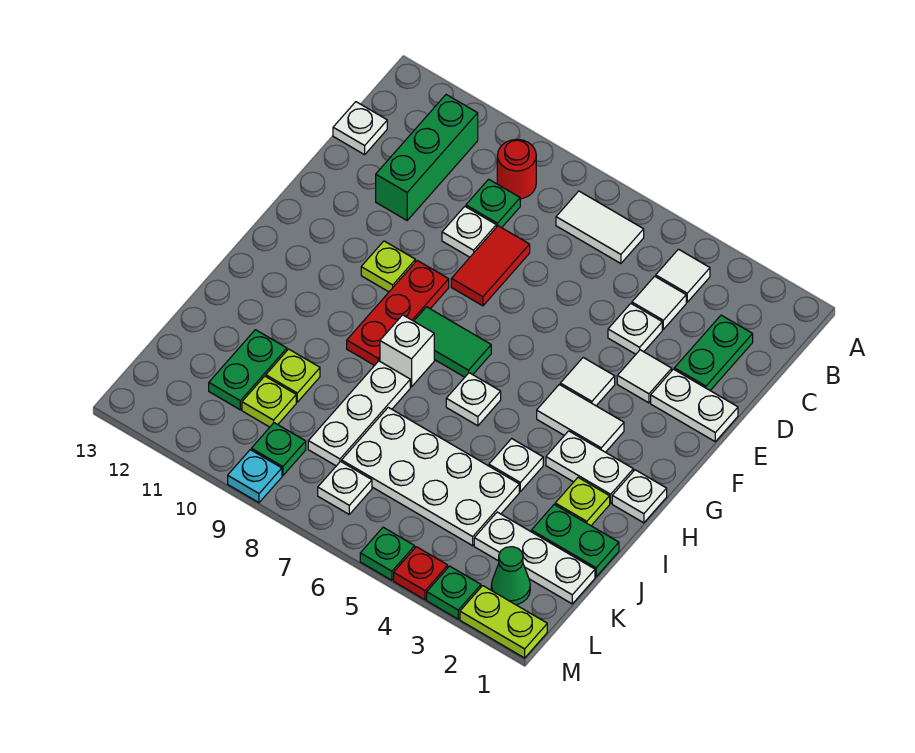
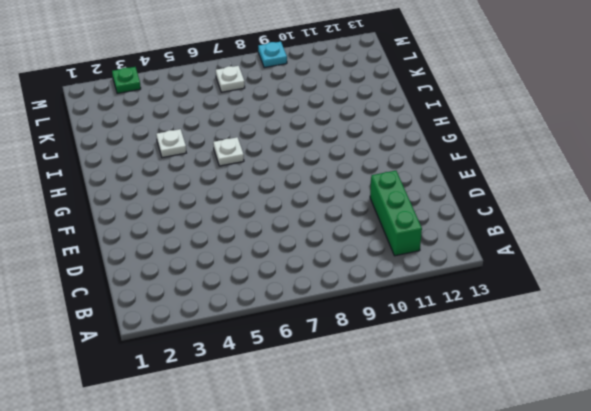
none -> white tile B4 level 1
none -> white tile B6:B7 level 1
none -> red round brick B9 level 1
none -> green plate C2:D2 level 1

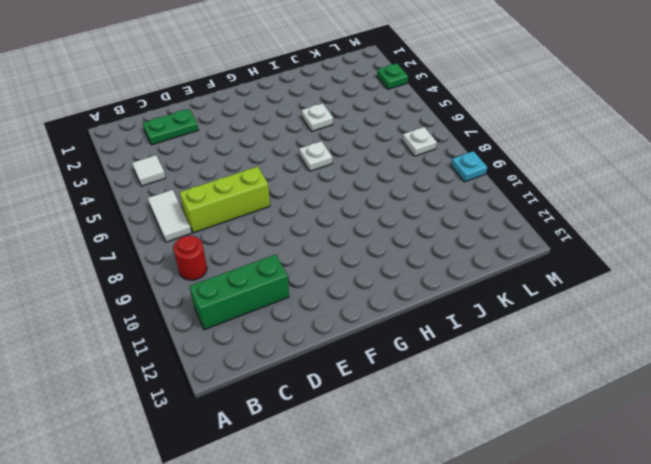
lime brick C7:E7 level 1 -> none
none -> white tile C4 level 1
none -> green plate C9 level 1
none -> white plate C13 level 1
none -> white plate D4 level 1

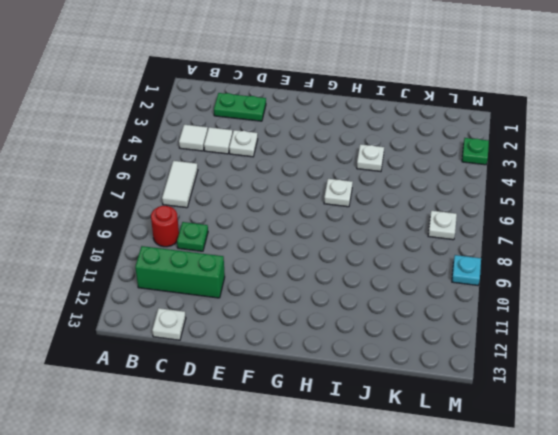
none -> red tile D8:E8 level 1
none -> white plate D9 level 1
none -> white plate E1:E2 level 1
none -> white tile E3 level 1

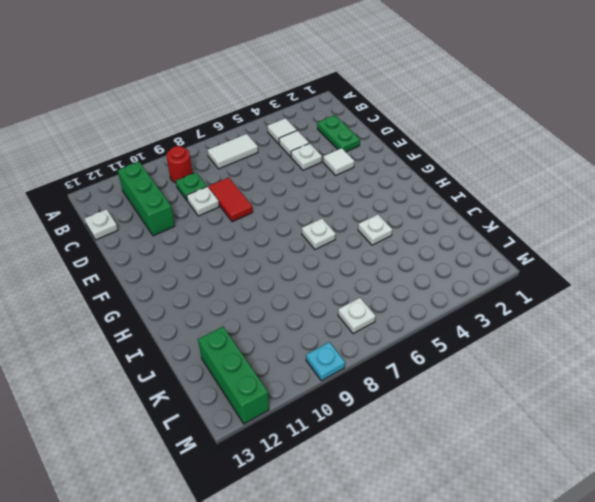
green brick K12:M12 level 1 -> none
none -> white plate E1:E2 level 1
none -> white tile F4 level 1
none -> red plate F9:H9 level 1
none -> lime plate F10 level 1

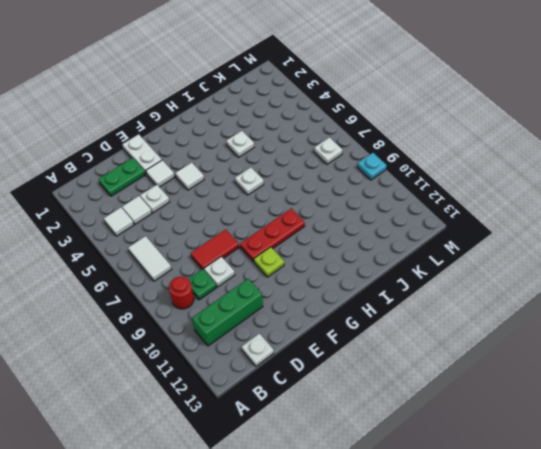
none -> white tile G3:G4 level 1
none -> green tile G7:G8 level 1
none -> white plate H1 level 1
none -> white plate H2:H3 level 1

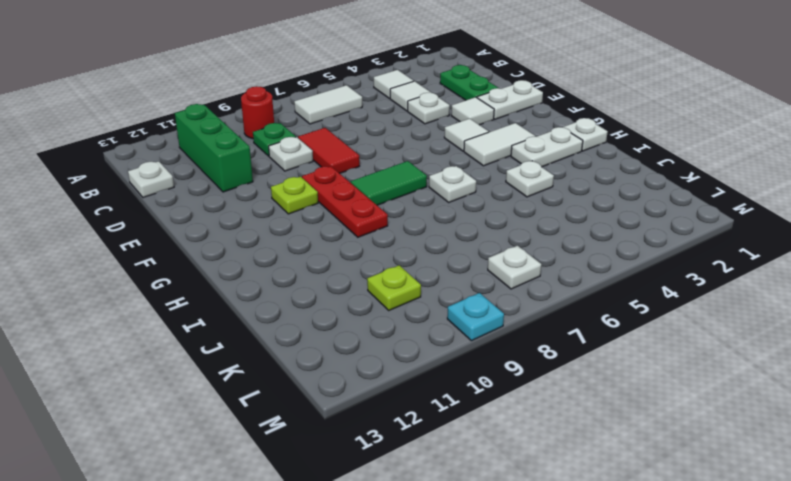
none -> white brick H8 level 1
none -> lime plate I2 level 1
none -> white plate I8:K8 level 1
none -> green plate J1:J2 level 1

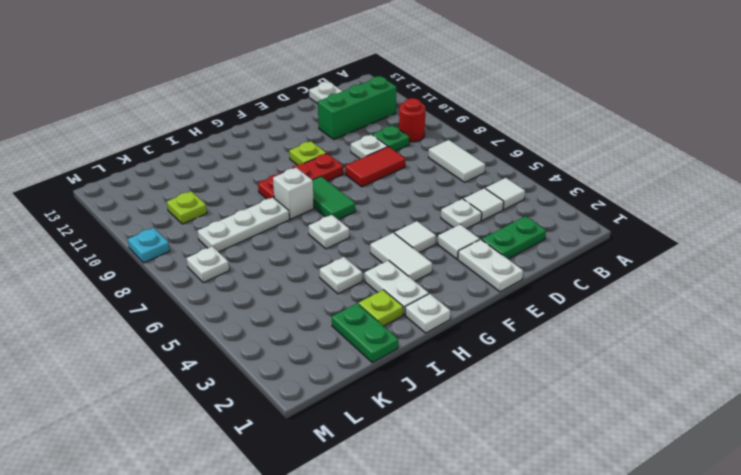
none -> white plate J4:K7 level 1
none -> lime plate J10 level 1
none -> green plate J11:K11 level 1
none -> white plate K1:K3 level 1

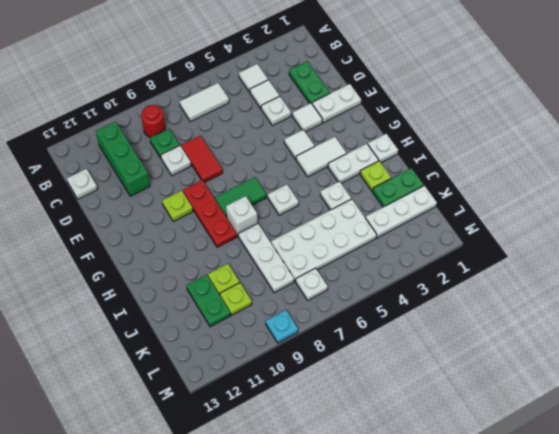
none -> green cone L2 level 1
none -> green plate L9 level 1
none -> lime plate M1:M2 level 1
none -> green plate M3 level 1

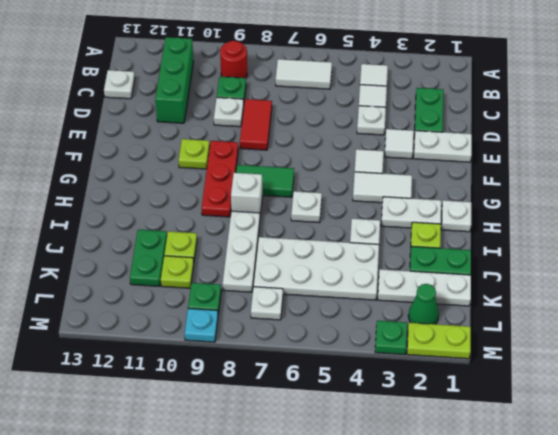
none -> red plate M4 level 1
none -> green plate M5 level 1

